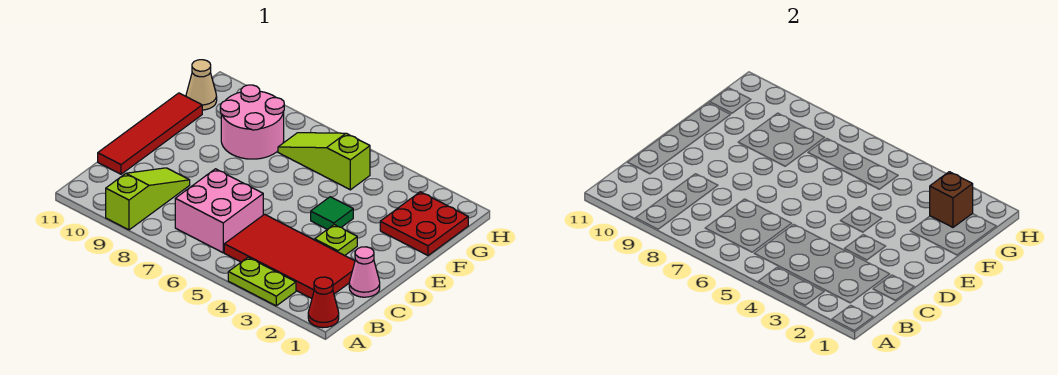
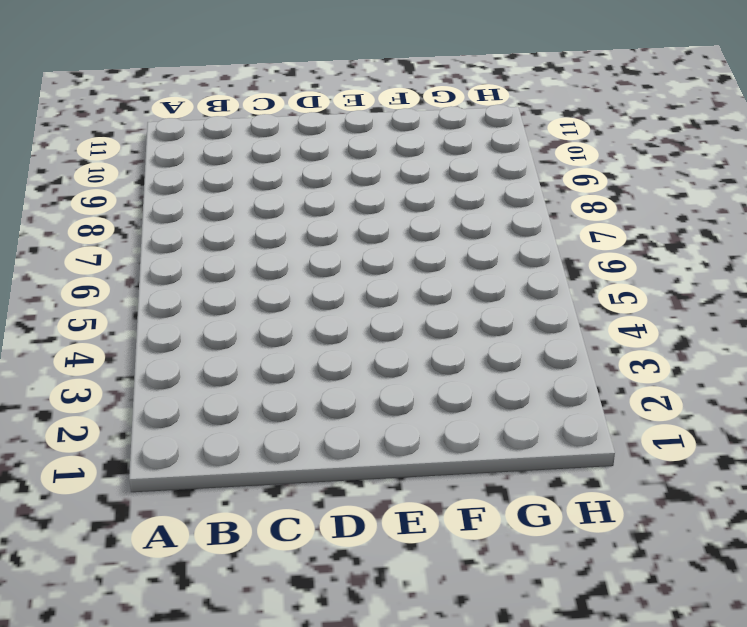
none -> red cone A1 level 1
none -> lime plate A3:A4 level 1
none -> lime slope A9:C9 level 1 top A

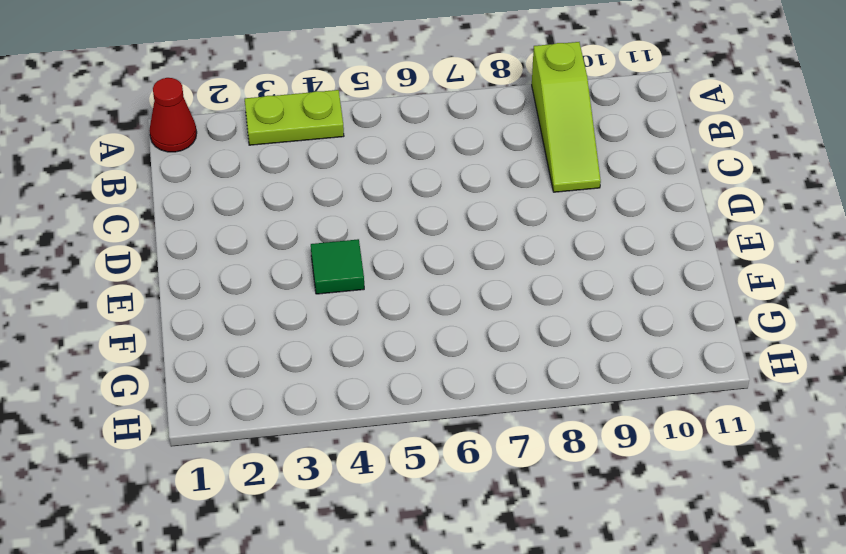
none -> red tile B2:C5 level 1
none -> pink brick B6:C7 level 1
none -> pink cone C1 level 1

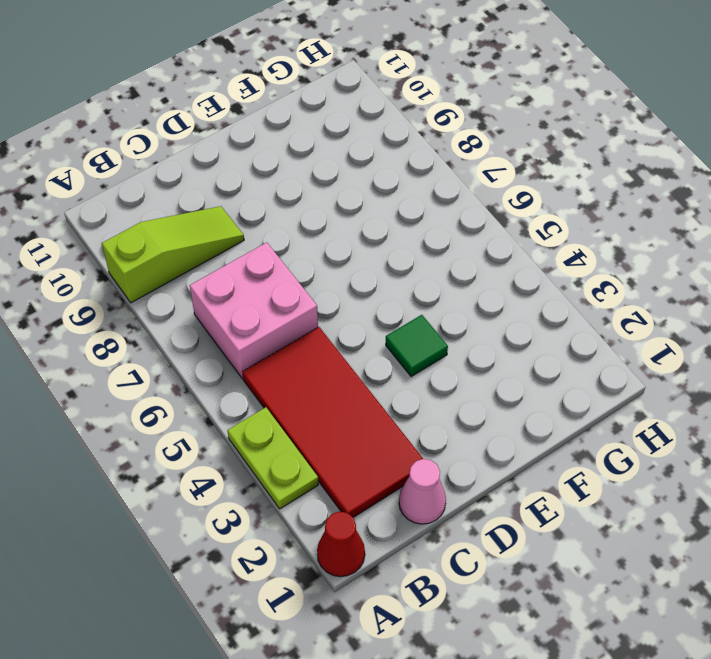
none -> red tile C11:F11 level 1
none -> lime plate D3 level 1
none -> red plate F1:G2 level 1

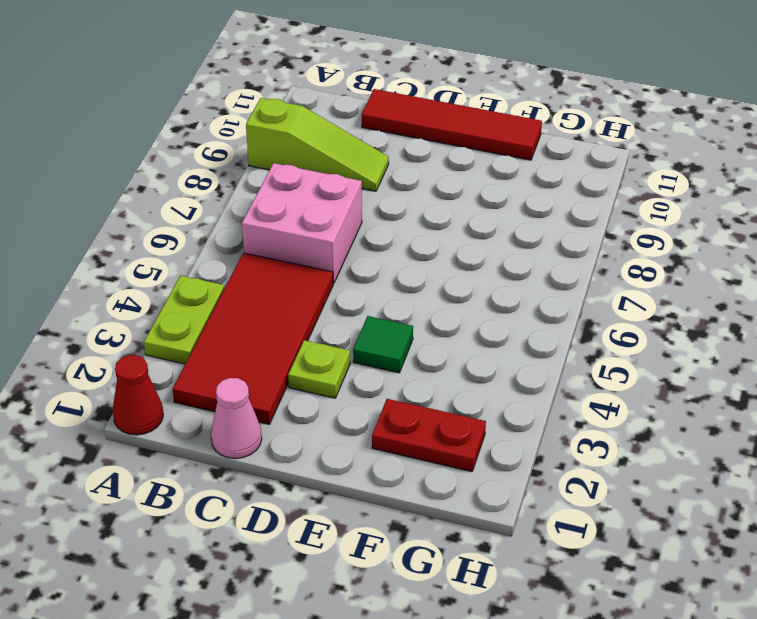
red plate F2:G2 level 1 -> red plate F1:G2 level 1
none -> pink round brick F8:G9 level 1
none -> lime slope G5:G7 level 1 top 5
none -> tan cone G11 level 1

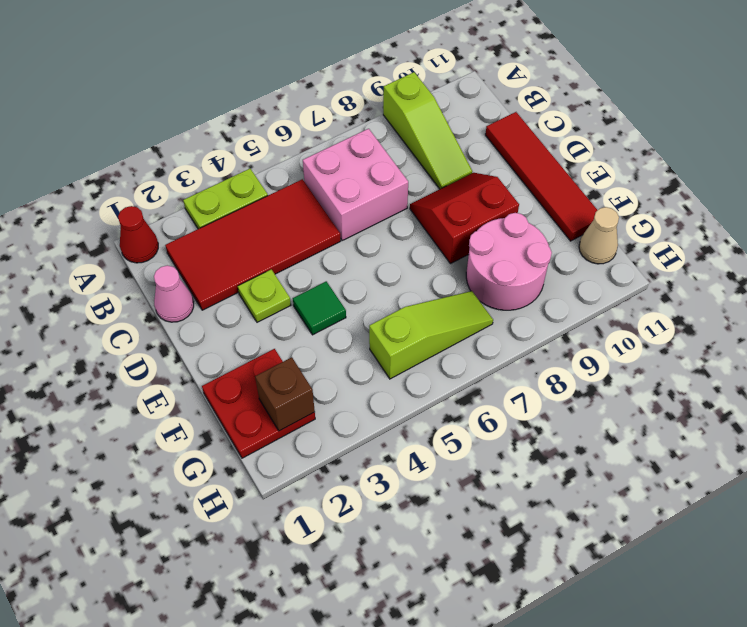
red slope D8:E9 level 1 top E -> none

